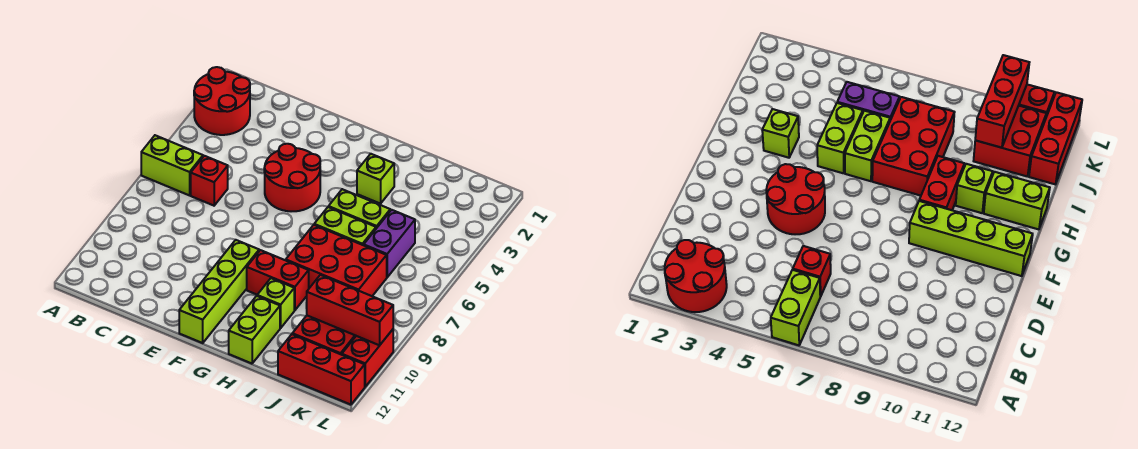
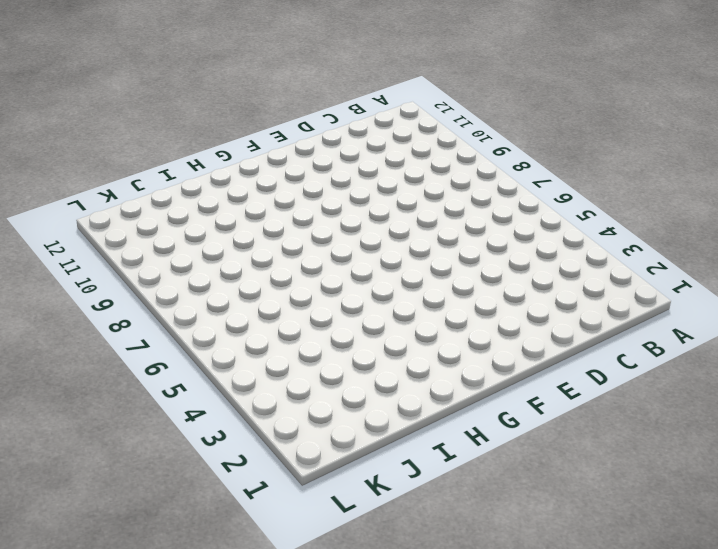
none -> red round brick A2:B3 level 1
none -> lime brick A6:B6 level 1
none -> red brick C6 level 1

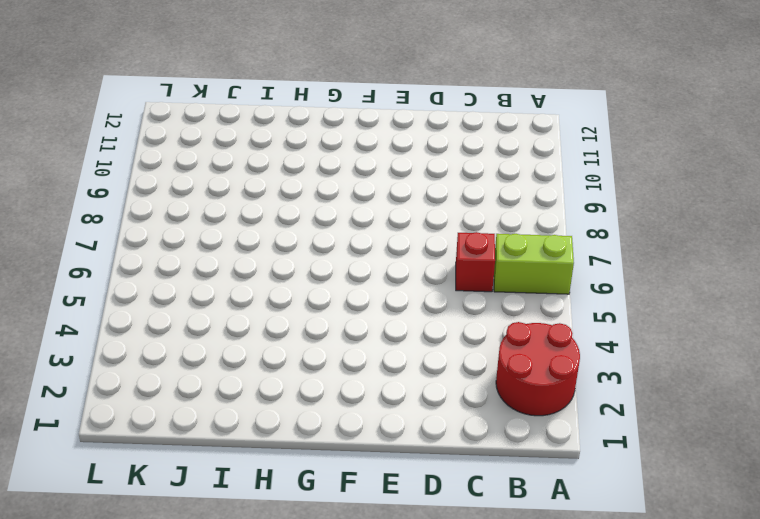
none -> red round brick E4:F5 level 1
none -> lime brick F9:F12 level 1
none -> red brick G9:H9 level 1

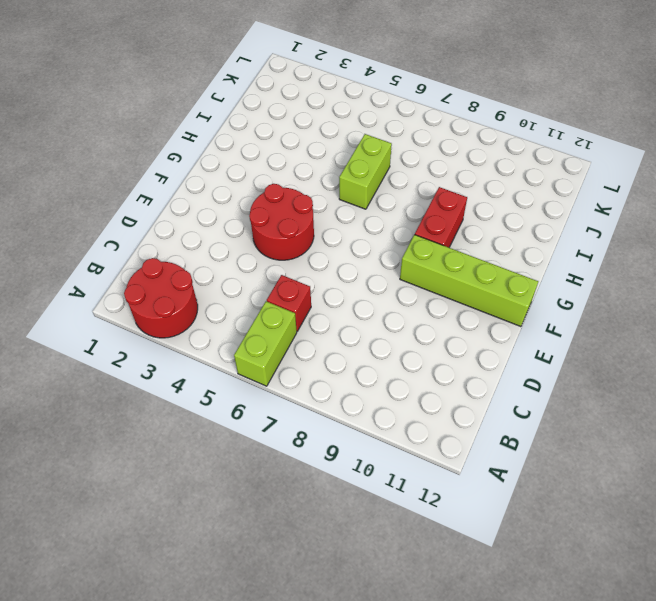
none -> lime brick H3 level 1
none -> lime brick H5:I5 level 1
none -> red brick H7:J8 level 1

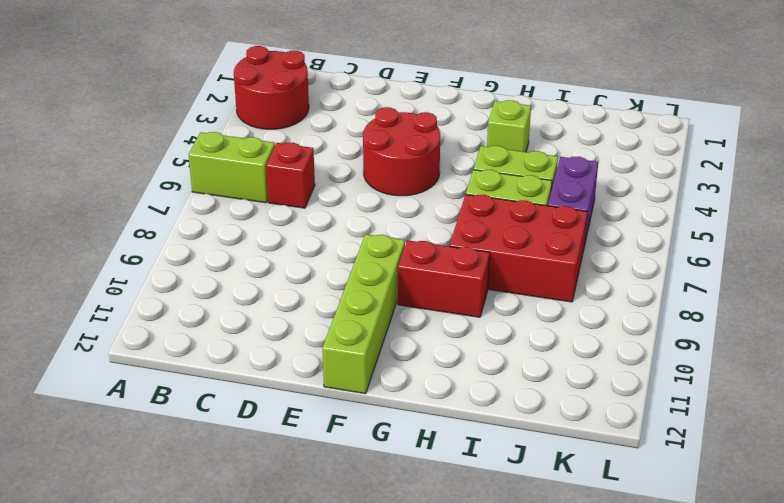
none -> lime brick H10 level 1
none -> lime brick H11:H12 level 1
none -> red brick J10:K11 level 1

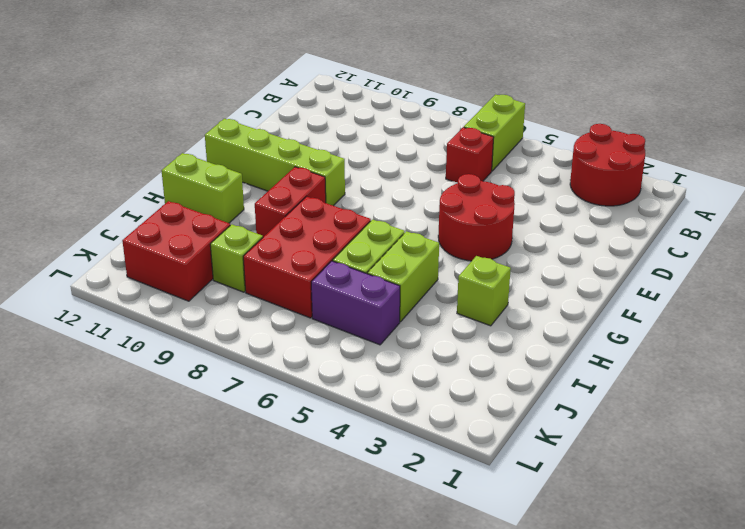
lime brick J9 level 1 -> lime brick H10 level 1
none -> red brick J12:L12 level 1
none -> red brick L10:L11 level 1
none -> red brick J10:L10 level 2

